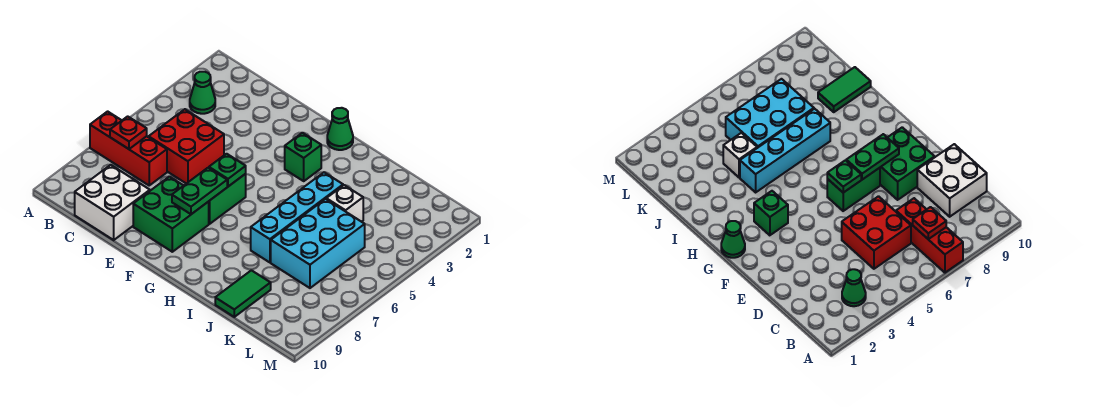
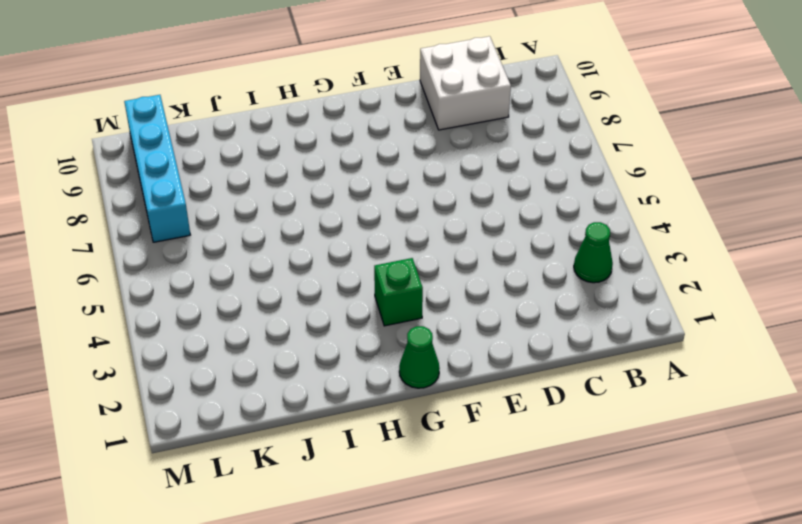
cyan brick L7:L10 level 1 -> cyan brick I4:I7 level 1
none -> red brick A7:C7 level 1
none -> red brick C5:D6 level 1
none -> green brick E8:F9 level 1

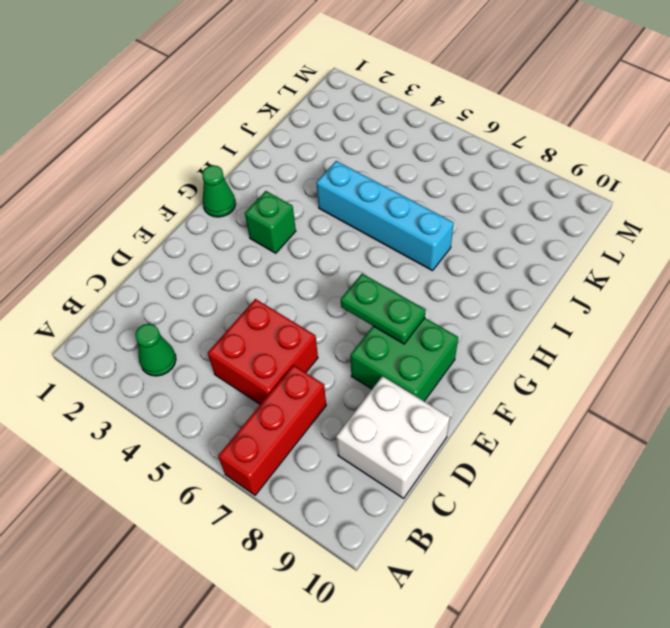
none -> green brick F6:F7 level 1
none -> white brick J4 level 1
none -> cyan brick J5:K7 level 1

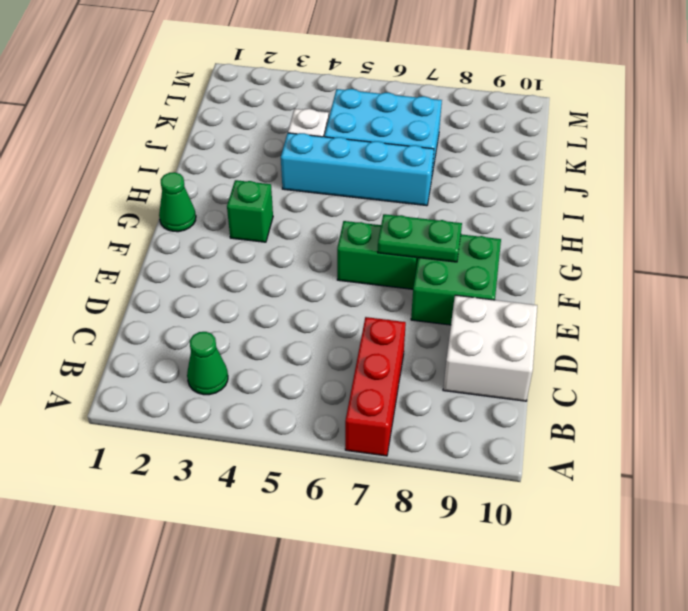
none -> red brick C5:D6 level 1
none -> green tile J9:J10 level 1
none -> red plate B7 level 2

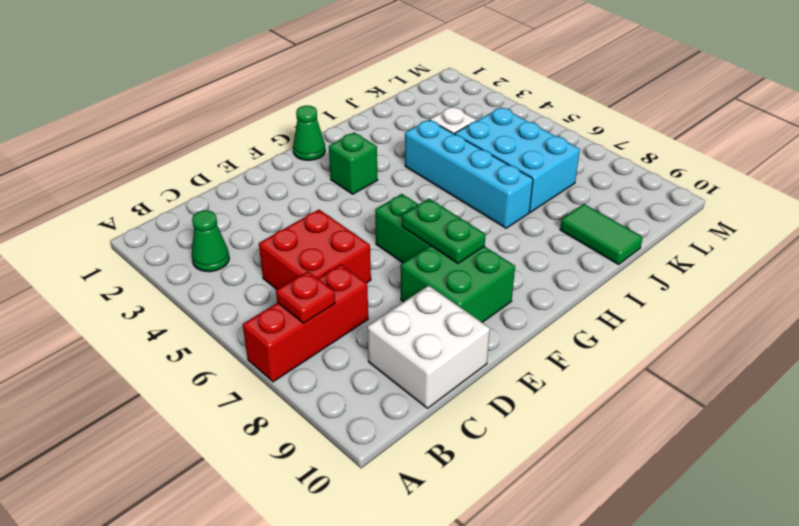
none -> green plate F6 level 2

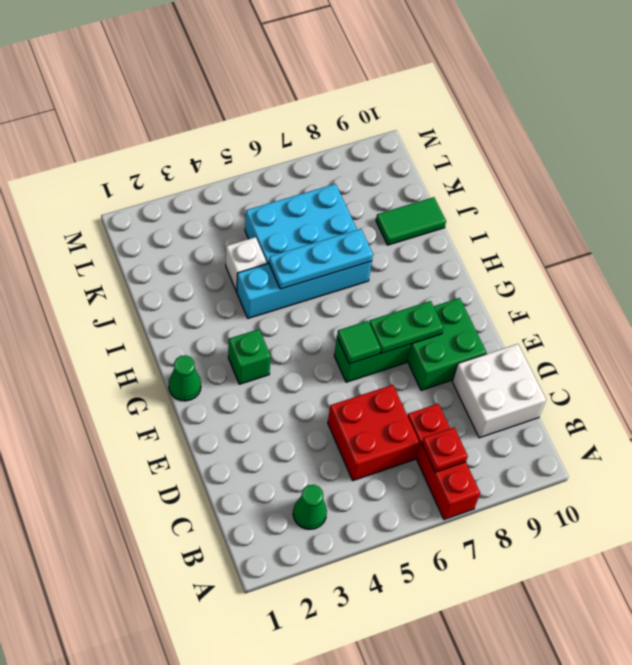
green tile F6 level 2 -> green plate F6 level 2
cyan plate I5:I7 level 2 -> none

